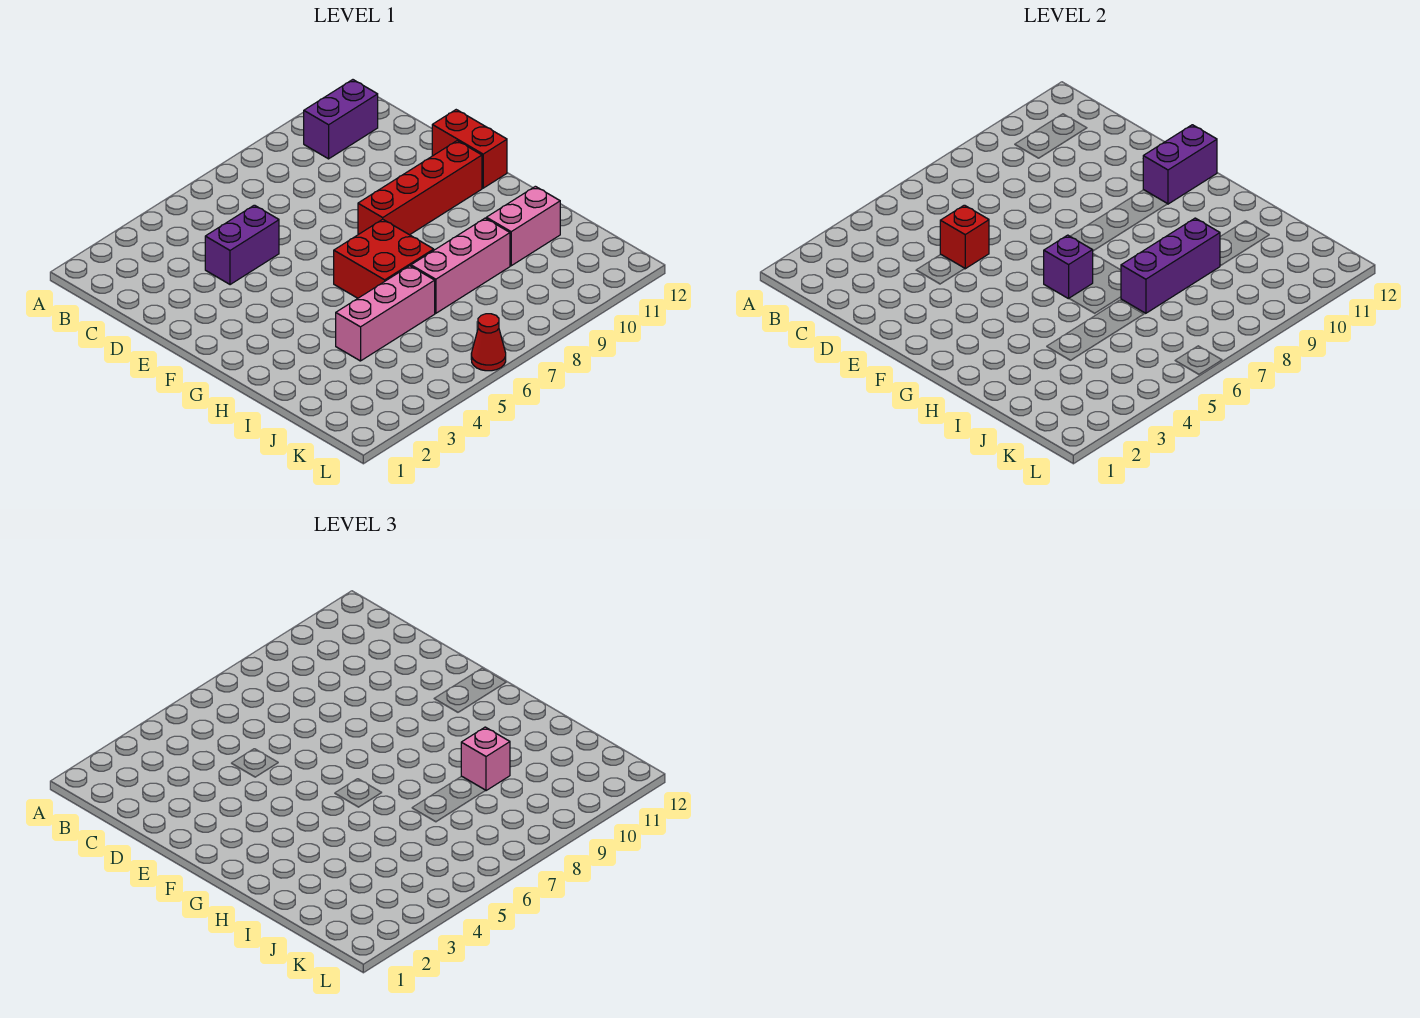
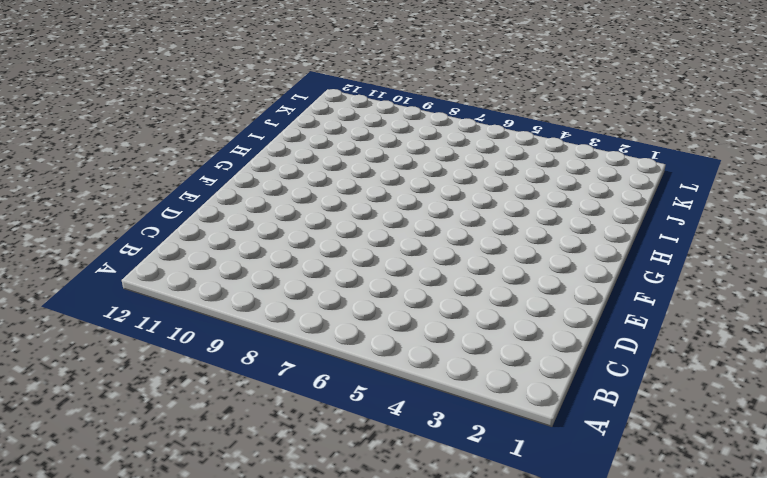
none -> purple brick B10:B11 level 1
none -> purple brick D4:D5 level 1
none -> red brick E12:F12 level 1

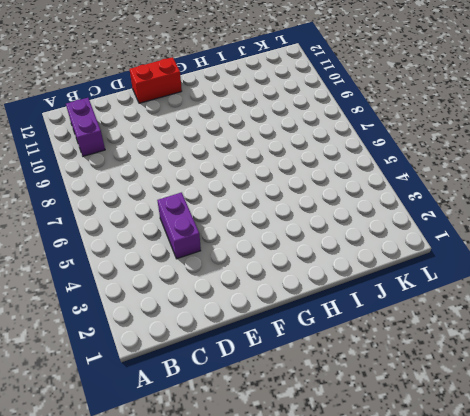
none -> red brick F8:F11 level 1
none -> red brick G6:H7 level 1
none -> pink brick I4:I6 level 1

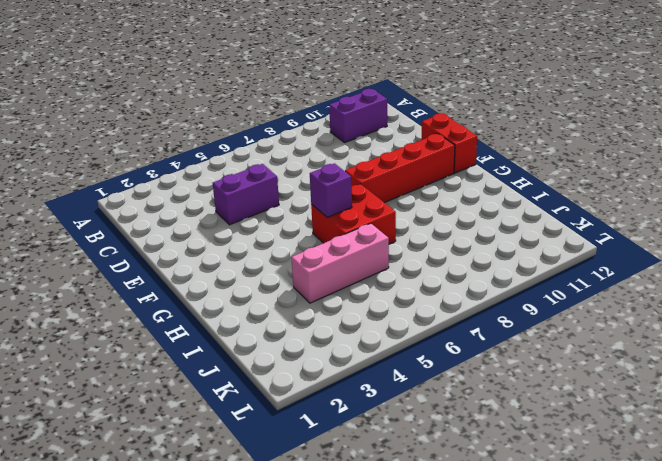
none -> pink brick I7:I9 level 1
none -> pink brick I10:I11 level 1
none -> red cone L6 level 1

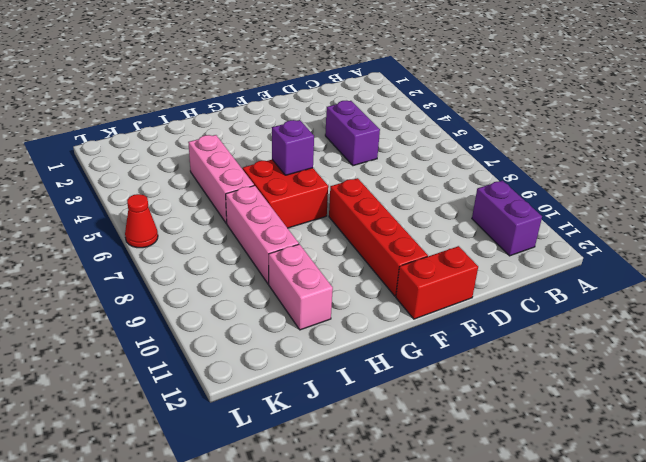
none -> red brick D5 level 2
none -> purple brick F11:F12 level 2
none -> purple brick I7:I9 level 2

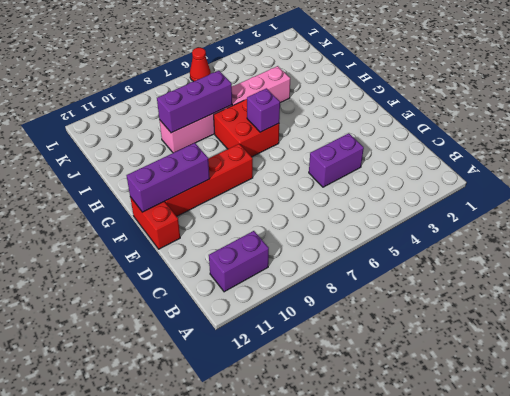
purple brick F10:F12 level 2 -> purple brick F11:F12 level 2
none -> pink brick I10:I11 level 1
none -> red brick D5 level 2
none -> pink brick I9 level 3

